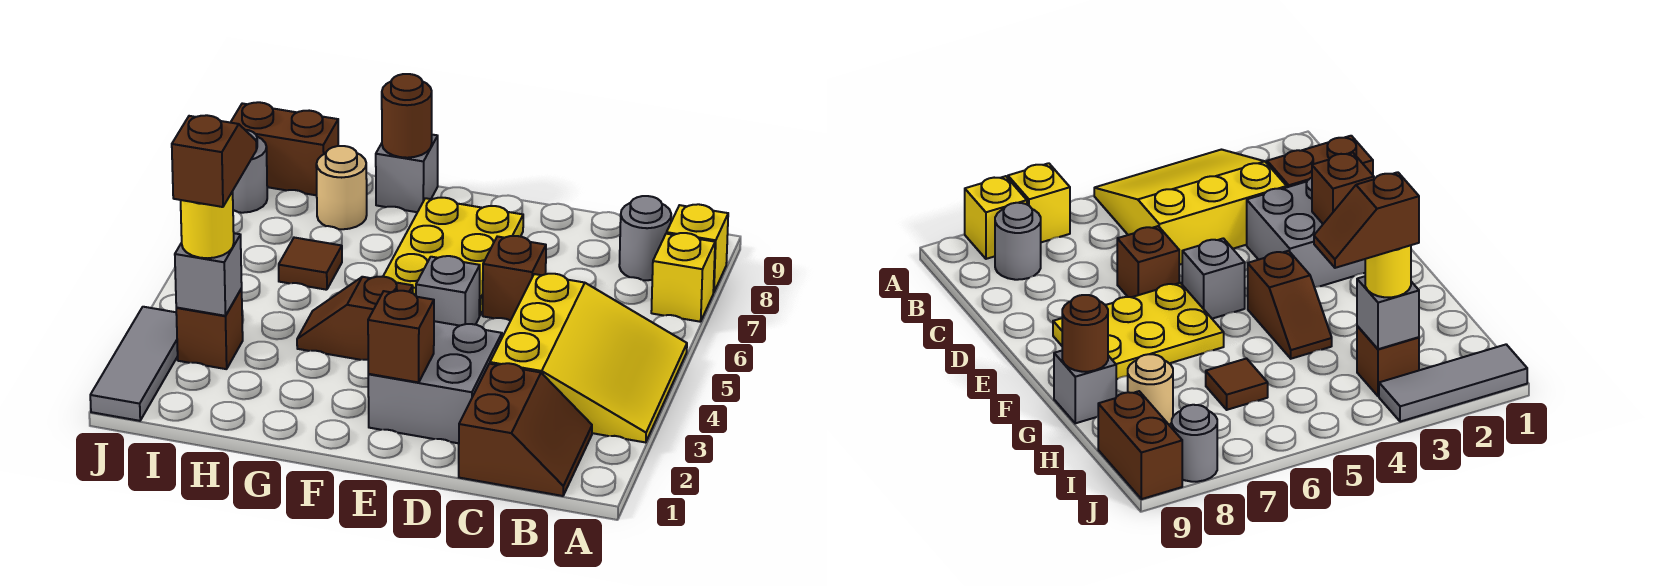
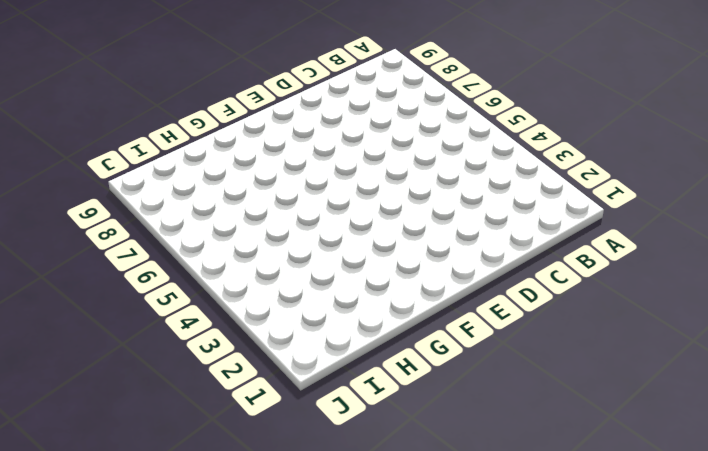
none -> yellow slope A3:C5 level 1 top C
none -> yellow brick A7 level 1
none -> yellow brick A8 level 1

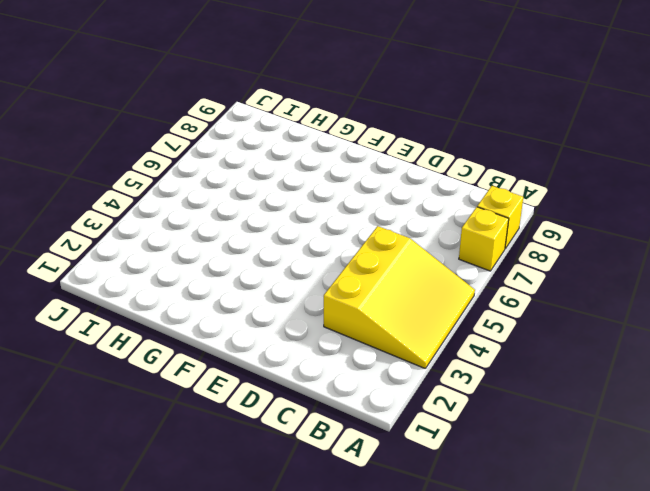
none -> brown slope B1:C2 level 1 top C
none -> grey round brick B8 level 1
none -> grey brick D2:E3 level 1

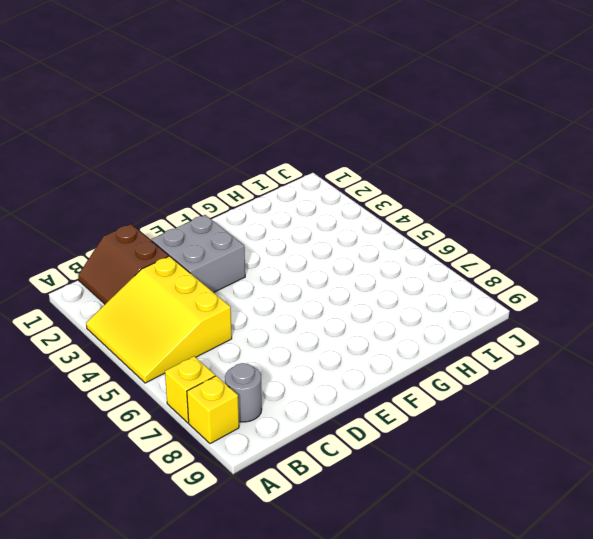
none -> brown brick D6 level 1
none -> grey brick E5 level 1
none -> yellow plate E6:F8 level 1

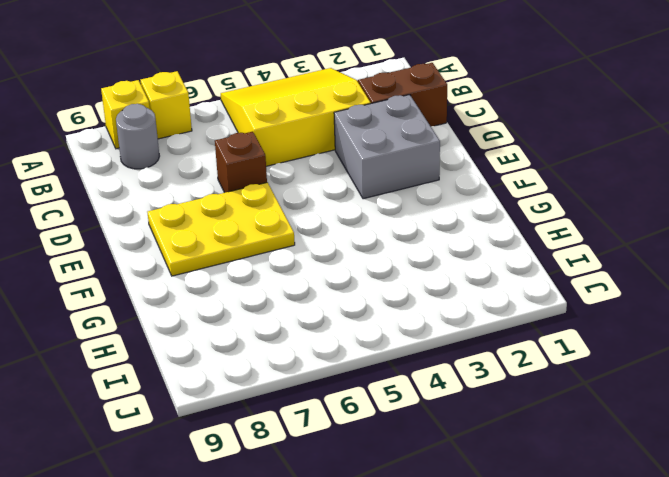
none -> grey brick E5 level 1
none -> brown slope F4:G4 level 1 top F
none -> grey brick G9 level 1

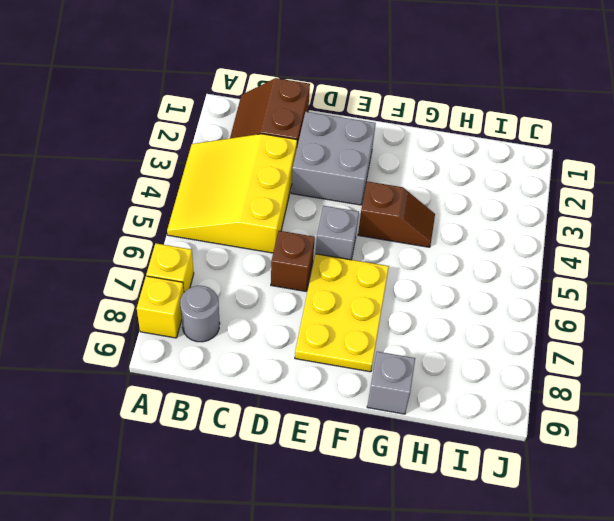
none -> brown tile H6 level 1
none -> tan round brick H8 level 1
none -> brown brick I3 level 1

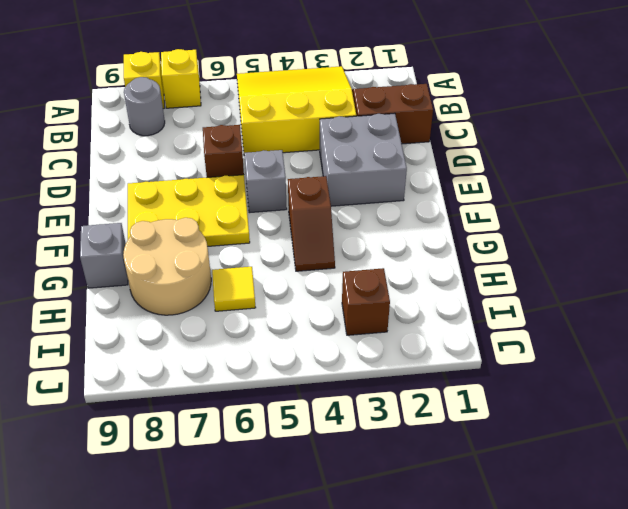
tan round brick G7:H8 level 1 -> tan round brick H8 level 1
yellow tile H6 level 1 -> brown tile H6 level 1
none -> brown brick I9:J9 level 1
none -> grey tile J1:J3 level 1
none -> grey round brick J8 level 1

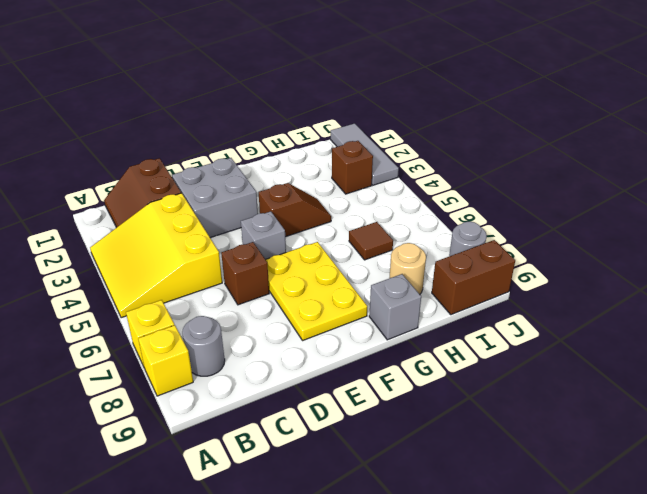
none -> brown brick E2 level 2
none -> brown round brick G9 level 2
none -> grey brick I3 level 2

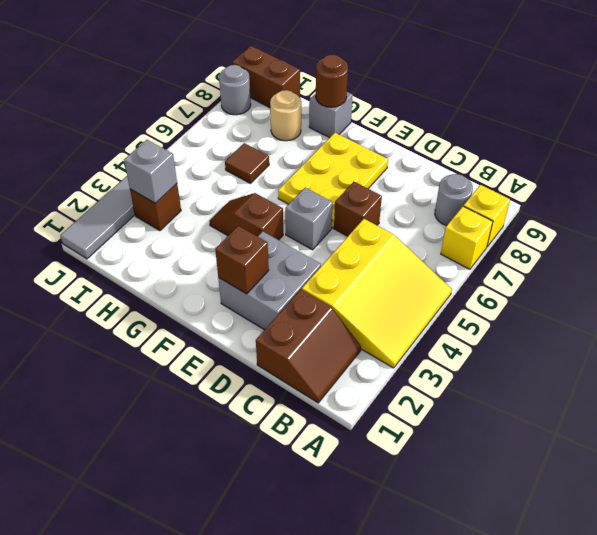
none -> yellow round brick I3 level 3
none -> brown slope I3:I4 level 4 top 3

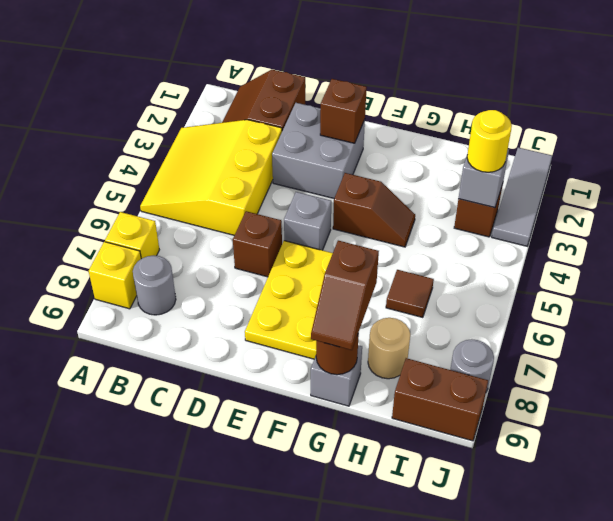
brown slope G8:G9 level 3 top 8 -> brown slope I3:I4 level 4 top 3

